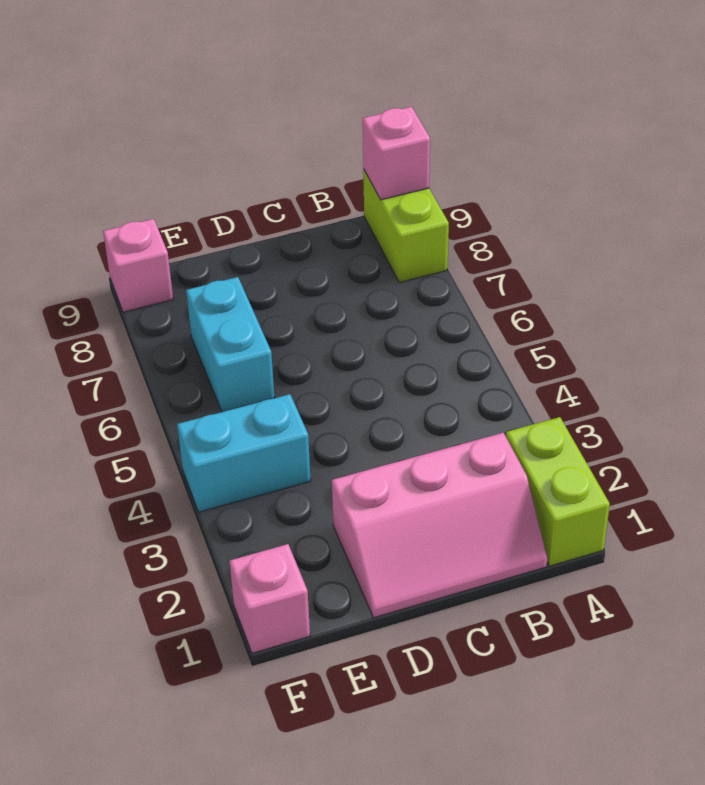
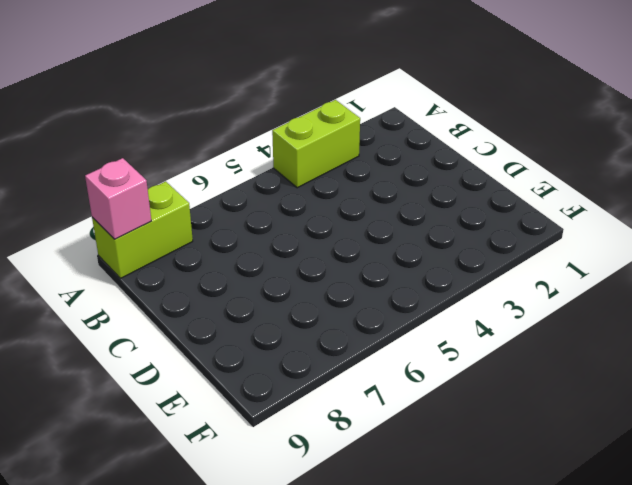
lime brick A3:A4 level 1 -> lime brick A1:A2 level 1
none -> pink slope B1:D2 level 1 top 2
none -> cyan brick E4:F4 level 1

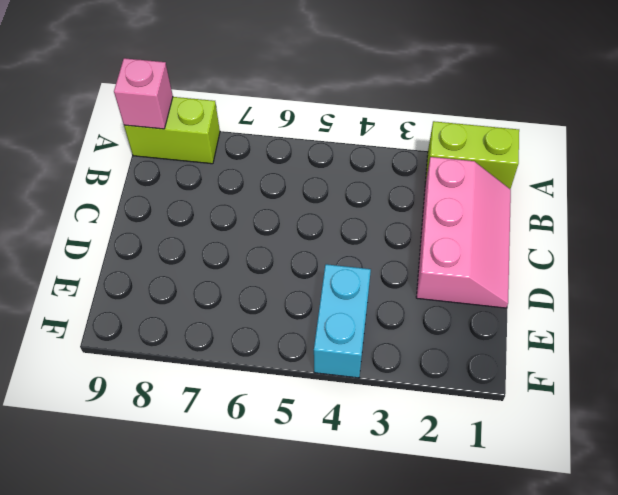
none -> cyan brick E6:E7 level 1
none -> pink brick F1 level 1

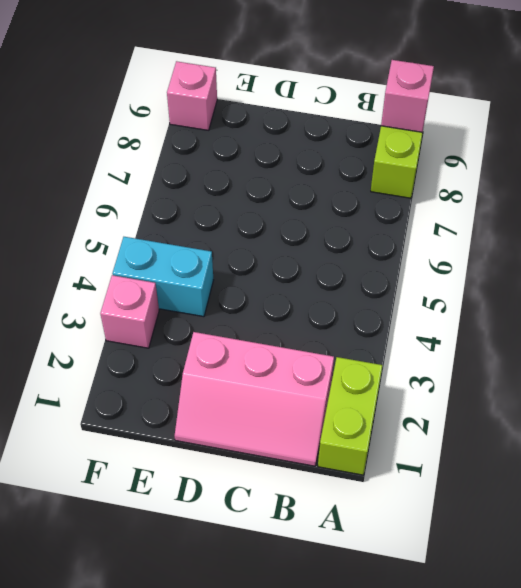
pink brick F3 level 1 -> pink brick F1 level 1
none -> cyan brick E6:E7 level 1

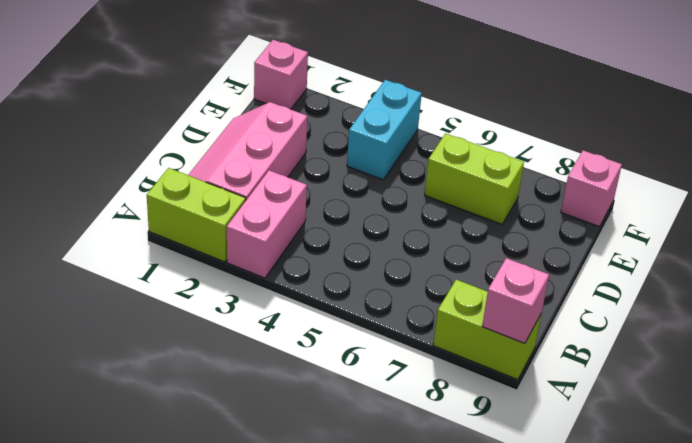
pink brick A3:B3 level 1 -> none
lime brick E6:E7 level 1 -> cyan brick E6:E7 level 1

